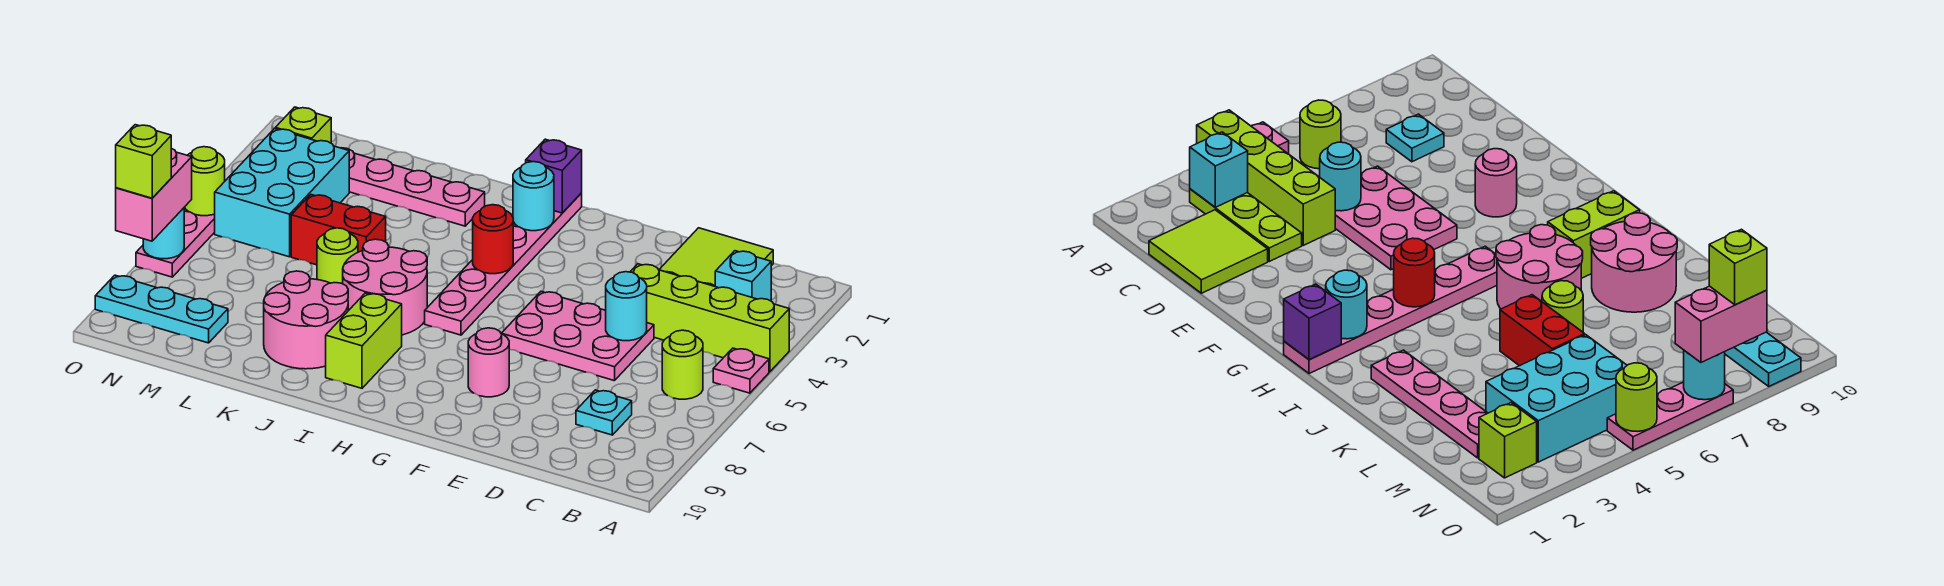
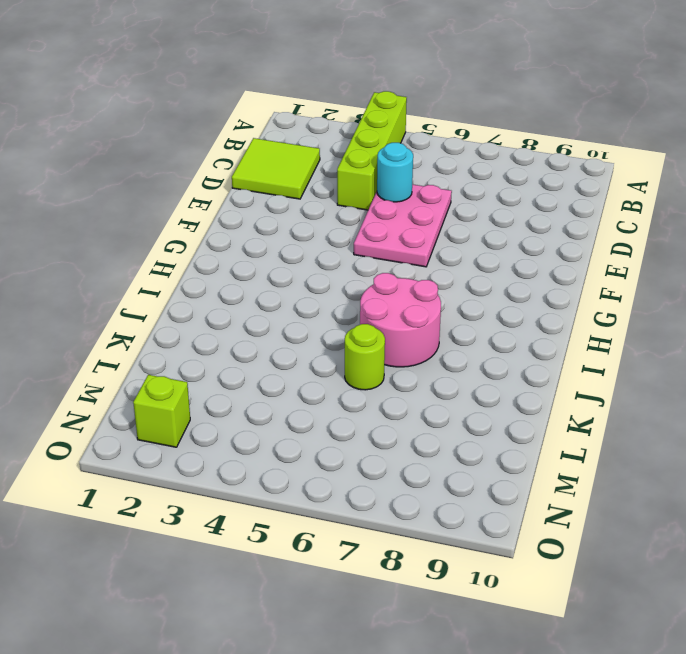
none -> pink plate A5 level 1
none -> lime plate B3:D3 level 1
none -> lime round brick B6 level 1

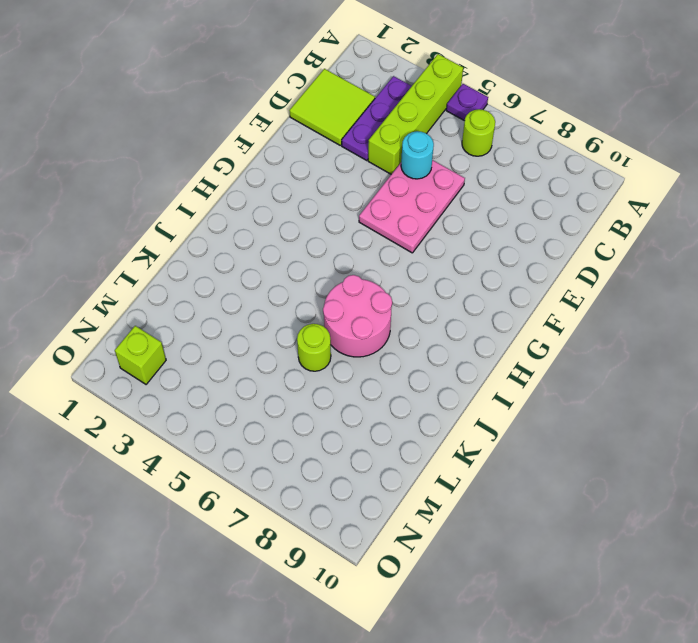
purple plate A5 level 1 -> pink plate A5 level 1
purple plate B3:D3 level 1 -> lime plate B3:D3 level 1
none -> cyan plate C8 level 1
none -> pink round brick F8 level 1
none -> pink plate H1:H6 level 1

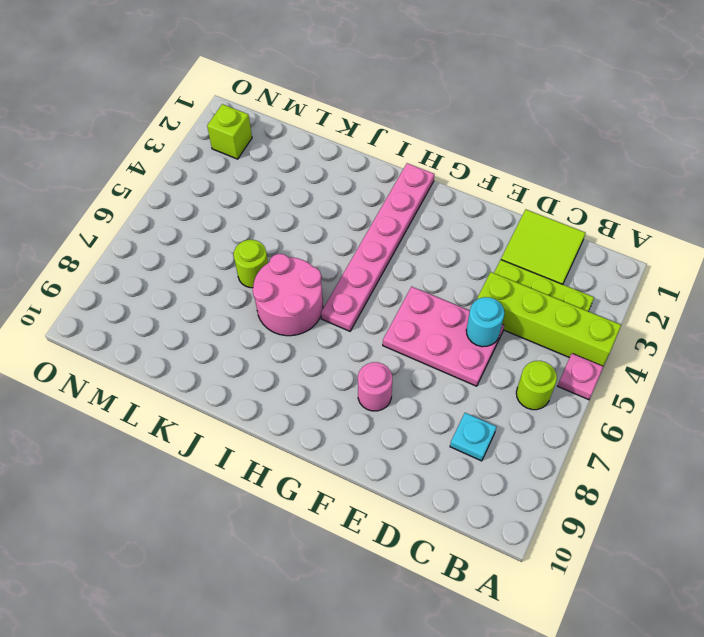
none -> lime brick I8:I9 level 1
none -> pink plate J2:M2 level 1
none -> pink round brick J8:K9 level 1

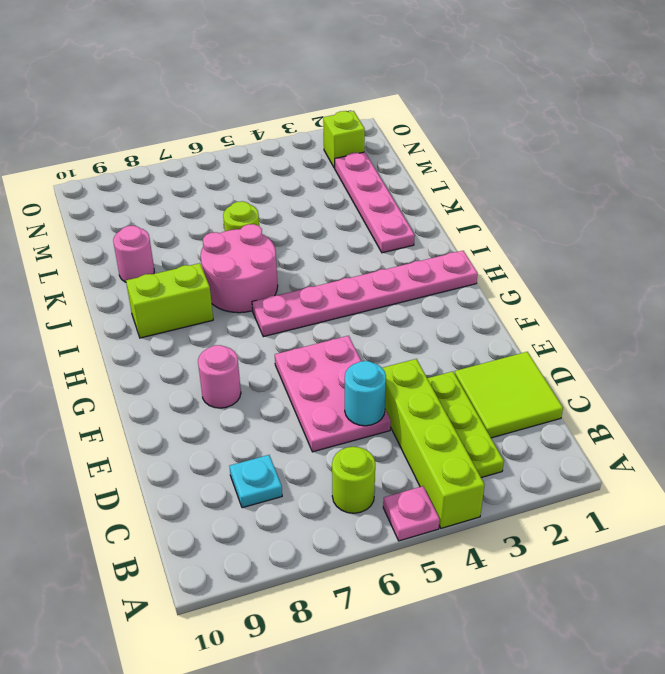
pink round brick K9 level 1 -> pink round brick J8:K9 level 1
none -> red brick K5:L5 level 1
none -> cyan brick M3:N5 level 1
none -> cyan plate M9:O9 level 1

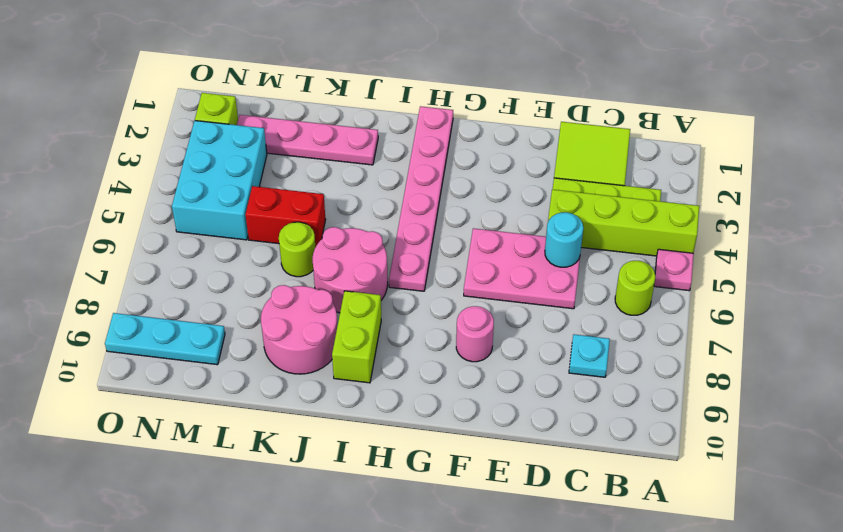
none -> pink plate O5:O7 level 1
none -> cyan brick B3 level 2
none -> purple brick H1 level 2

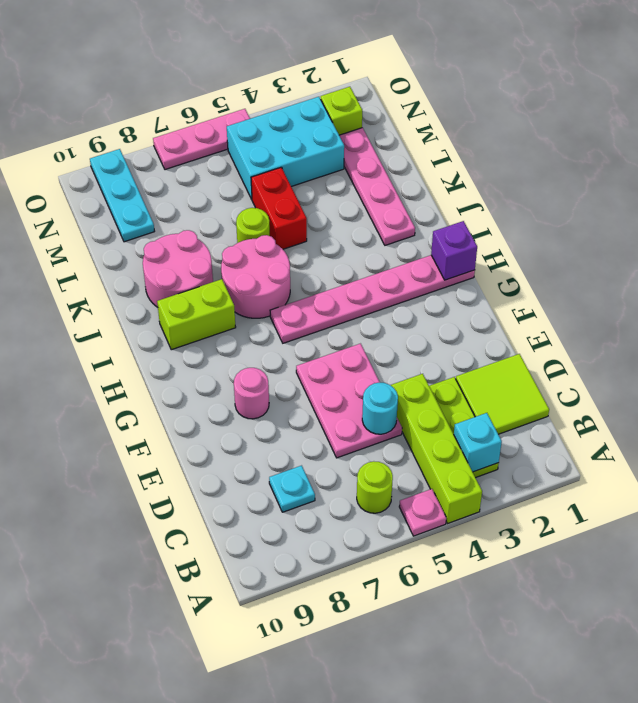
none -> cyan round brick H2 level 2
none -> red round brick H4 level 2
none -> lime round brick O5 level 2

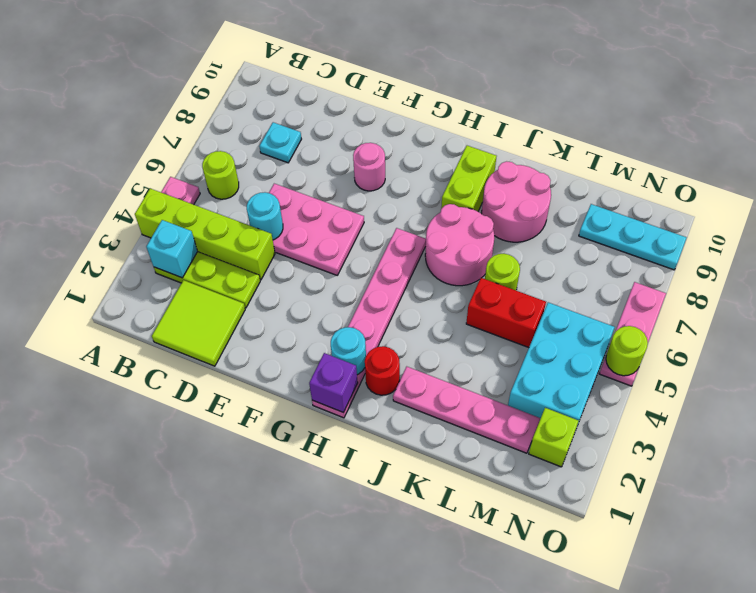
red round brick I2 level 1 -> red round brick H4 level 2
none -> cyan round brick O7 level 2
none -> pink brick O7:O8 level 3
none -> lime brick O8 level 4

